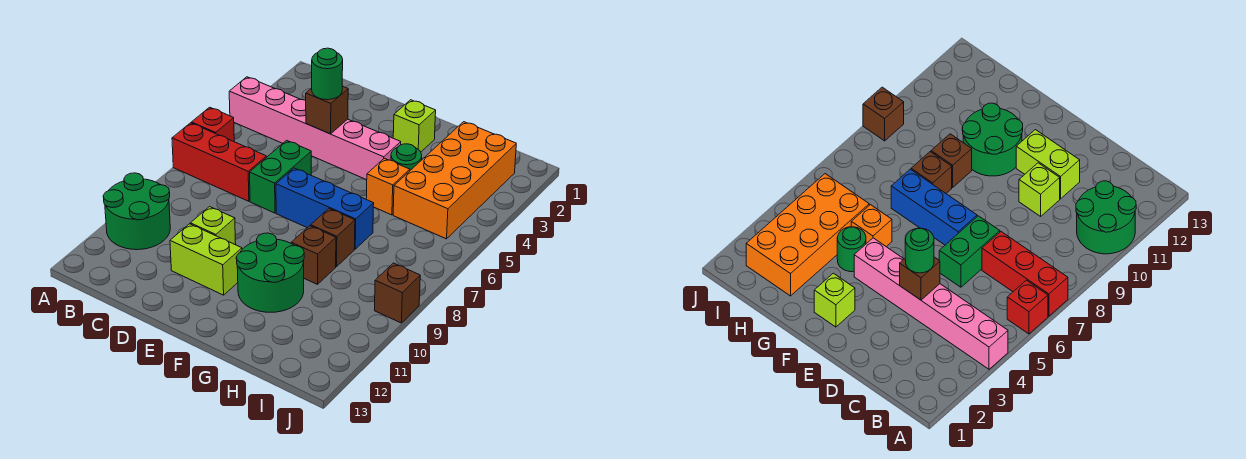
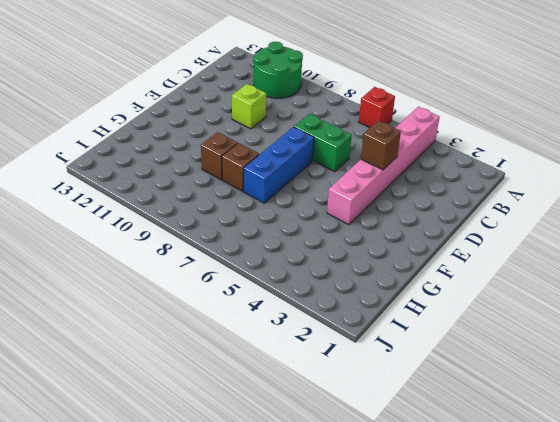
none -> red brick A7:C7 level 1
none -> lime brick D11:E11 level 1
none -> lime brick F2 level 1

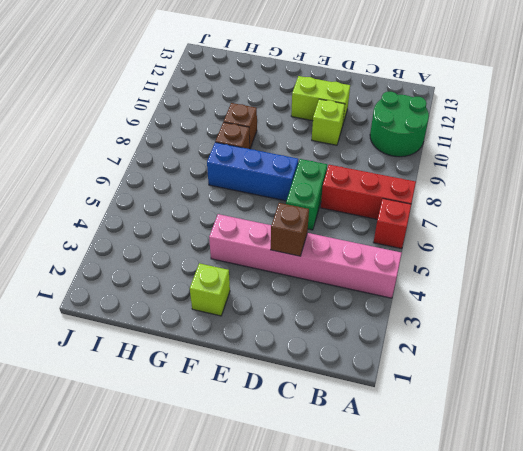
none -> green round brick F10:G11 level 1
none -> green round brick G4 level 1
none -> orange brick G5 level 1

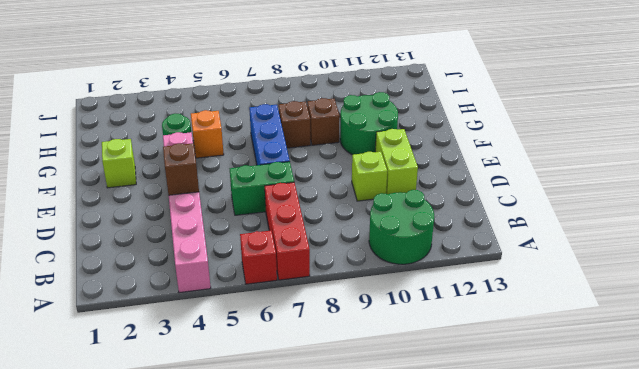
none -> orange brick H2:I5 level 1
none -> brown brick J9 level 1
none -> green round brick D4 level 3

